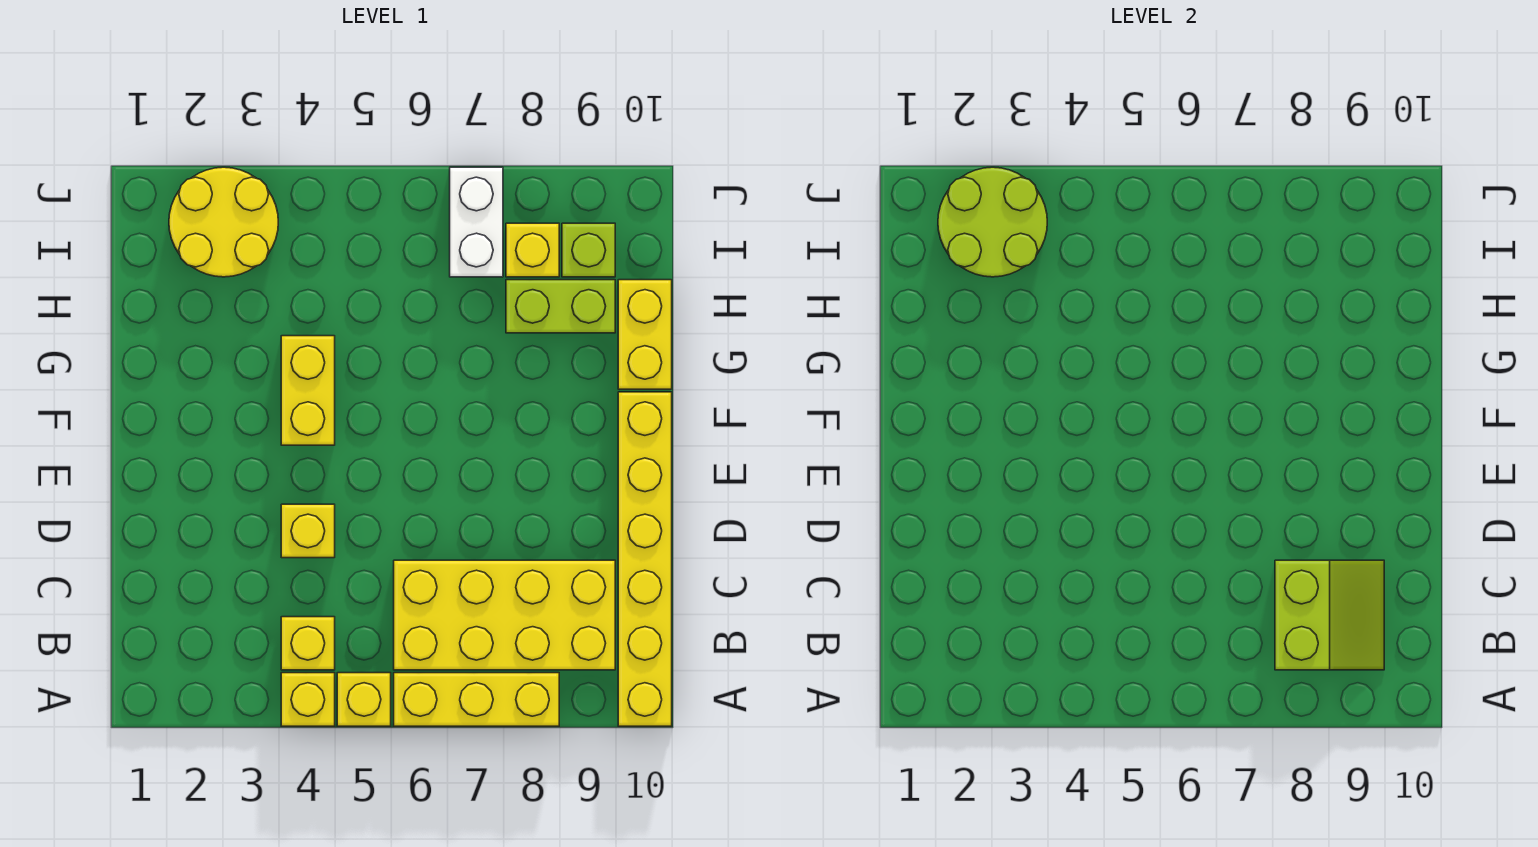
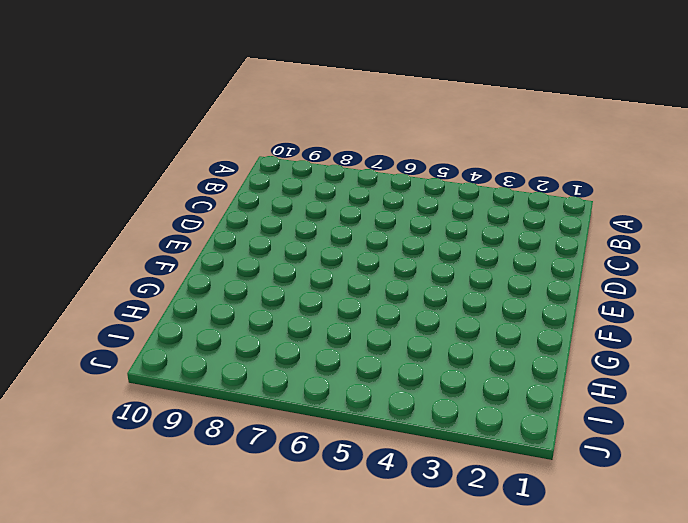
none -> yellow brick A4 level 1
none -> yellow brick A5 level 1
none -> yellow brick A6:A8 level 1

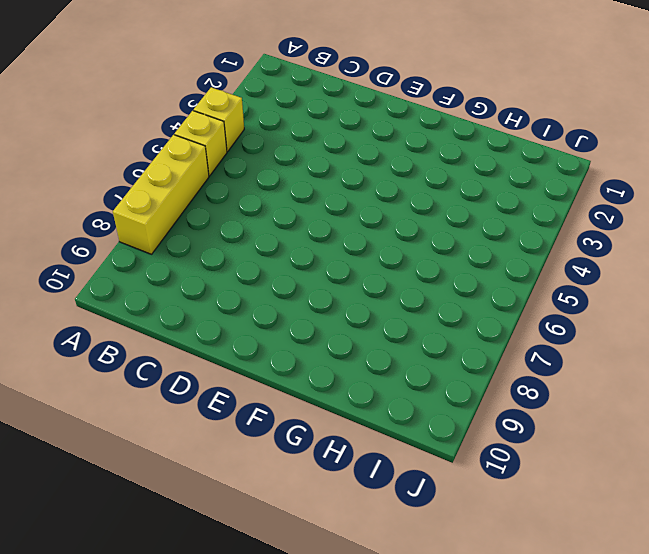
none -> yellow brick A10:F10 level 1
none -> yellow brick B4 level 1
none -> yellow brick B6:C9 level 1

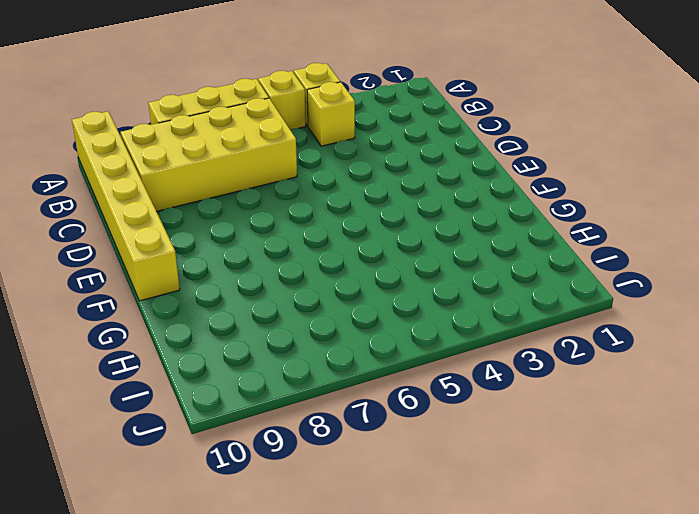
none -> yellow brick D4 level 1
none -> yellow brick F4:G4 level 1
none -> yellow brick G10:H10 level 1

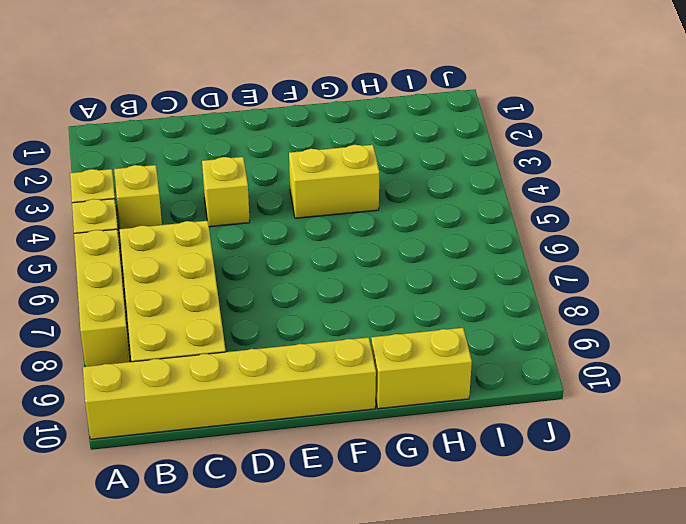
none -> lime brick H8:H9 level 1
none -> yellow round brick I2:J3 level 1
none -> white brick I7:J7 level 1

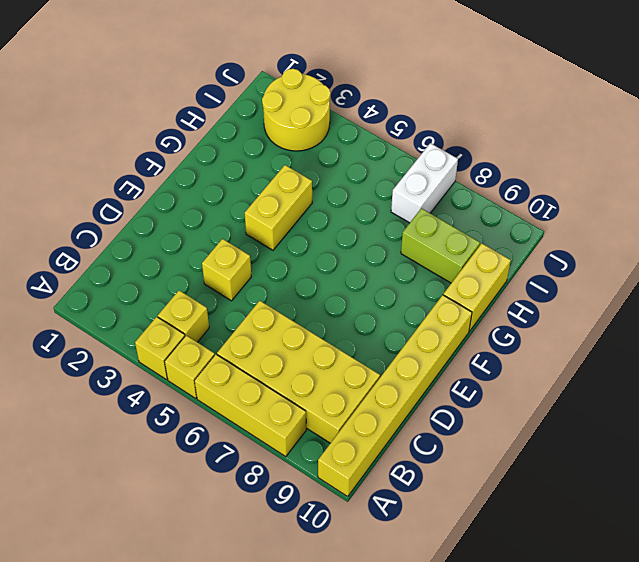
none -> yellow brick I8 level 1
none -> lime brick I9 level 1
none -> lime slope B8:C9 level 2 top 8

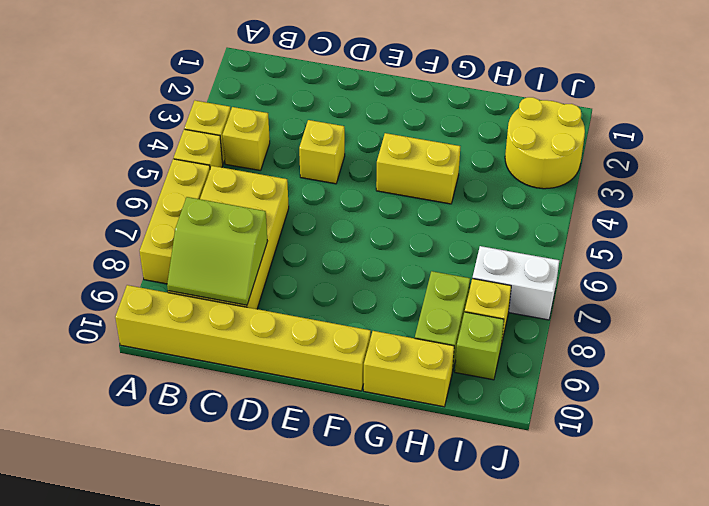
none -> lime round brick I2:J3 level 2

